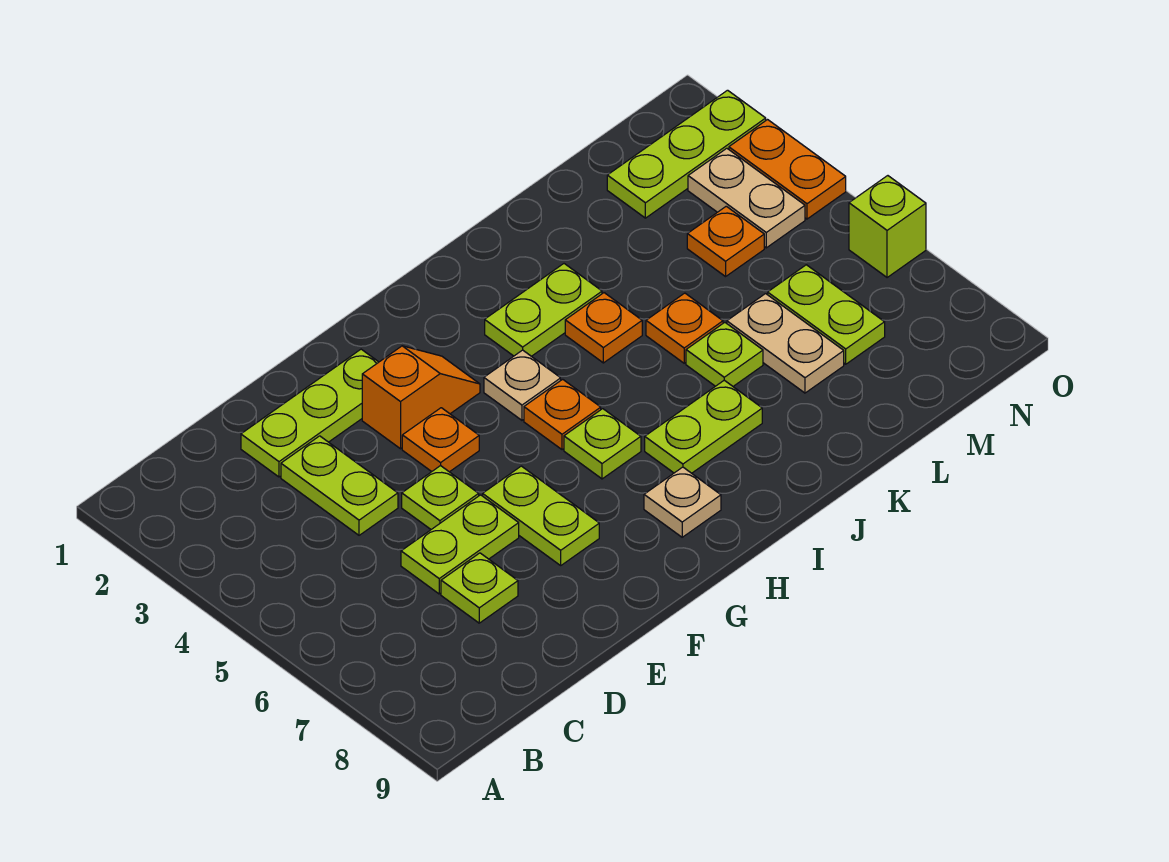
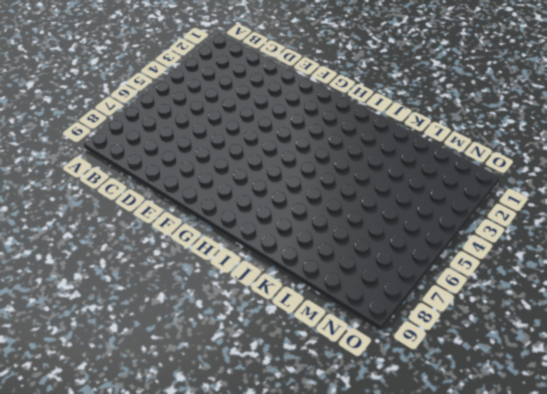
none -> lime plate D2:F2 level 1
none -> lime plate D3:D4 level 1
none -> lime plate D6:E6 level 1

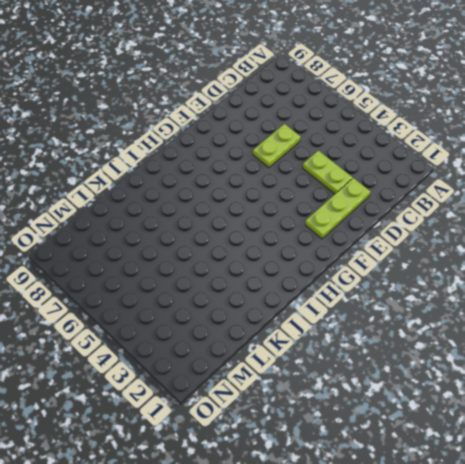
none -> lime plate D7 level 1
none -> lime plate E5 level 1
none -> orange slope F3:G3 level 1 top F

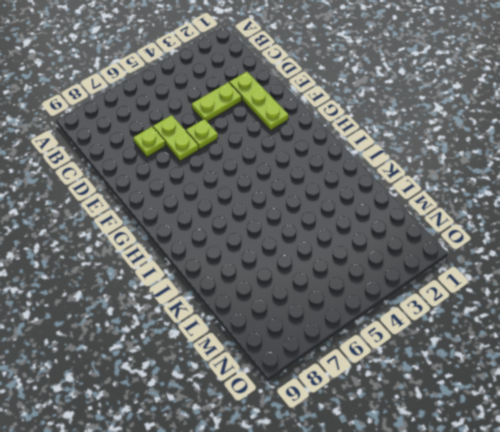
none -> orange slope F3:G3 level 1 top F
none -> orange plate F4 level 1
none -> lime plate F6:F7 level 1

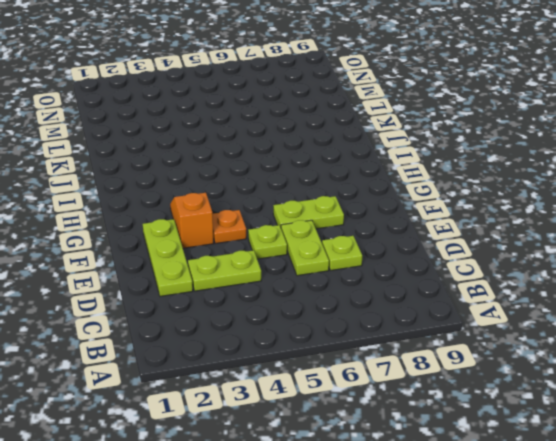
none -> tan plate H4 level 1
none -> orange plate H5 level 1
none -> lime plate H6 level 1

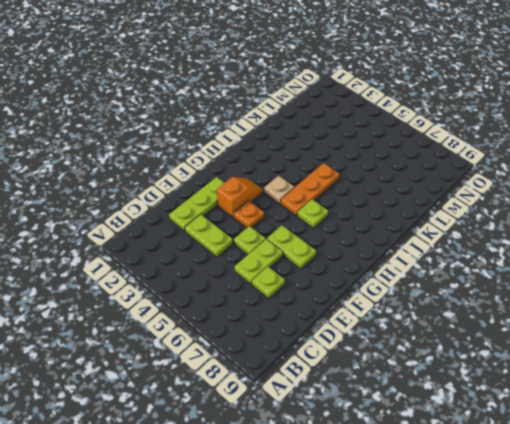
orange plate H5:J5 level 1 -> orange plate H5 level 1
none -> tan plate H8 level 1
none -> lime plate I3:J3 level 1
none -> lime plate I7:J7 level 1

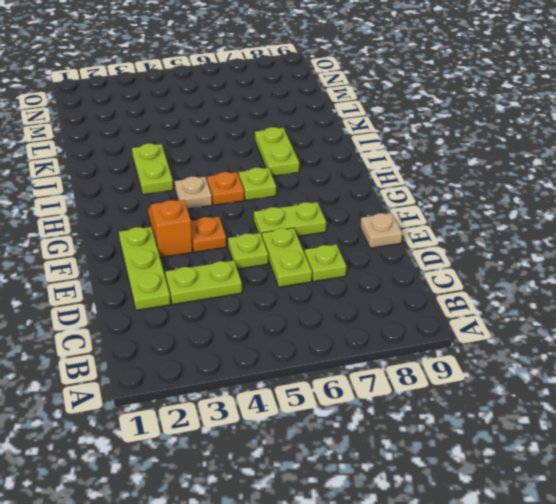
tan plate E9 level 1 -> tan plate H8 level 1
none -> orange plate J4 level 1
none -> orange plate K5 level 1
none -> lime plate K6 level 1

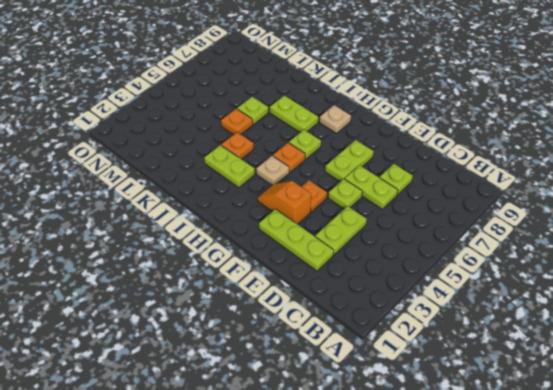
none -> tan plate L6:L7 level 1
none -> lime plate M2:O2 level 1
none -> orange plate M4 level 1

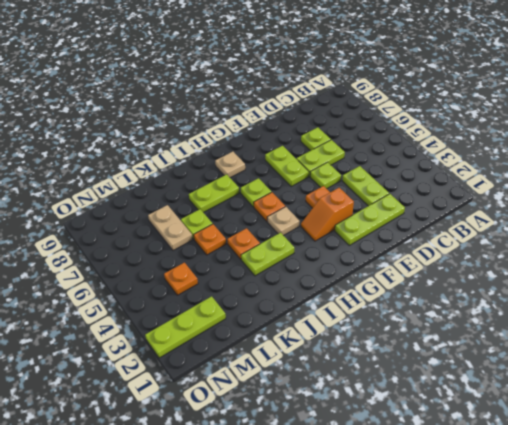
none -> lime plate M6:M7 level 1
none -> tan plate N3:N4 level 1
none -> orange plate O3:O4 level 1

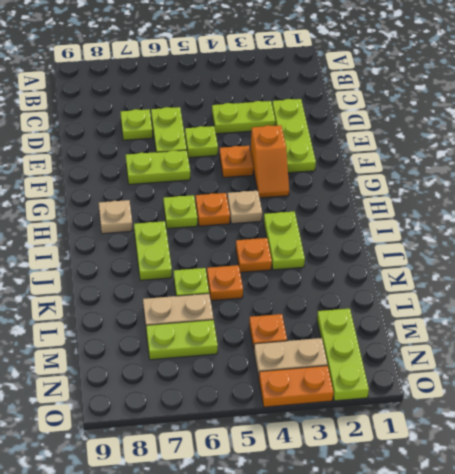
none -> lime brick O6 level 1

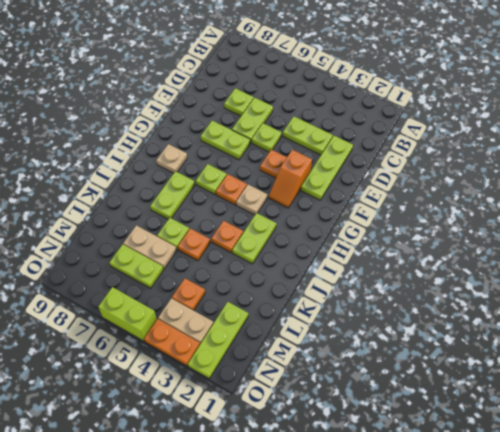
lime brick O5:O6 level 1 -> lime brick O6 level 1

